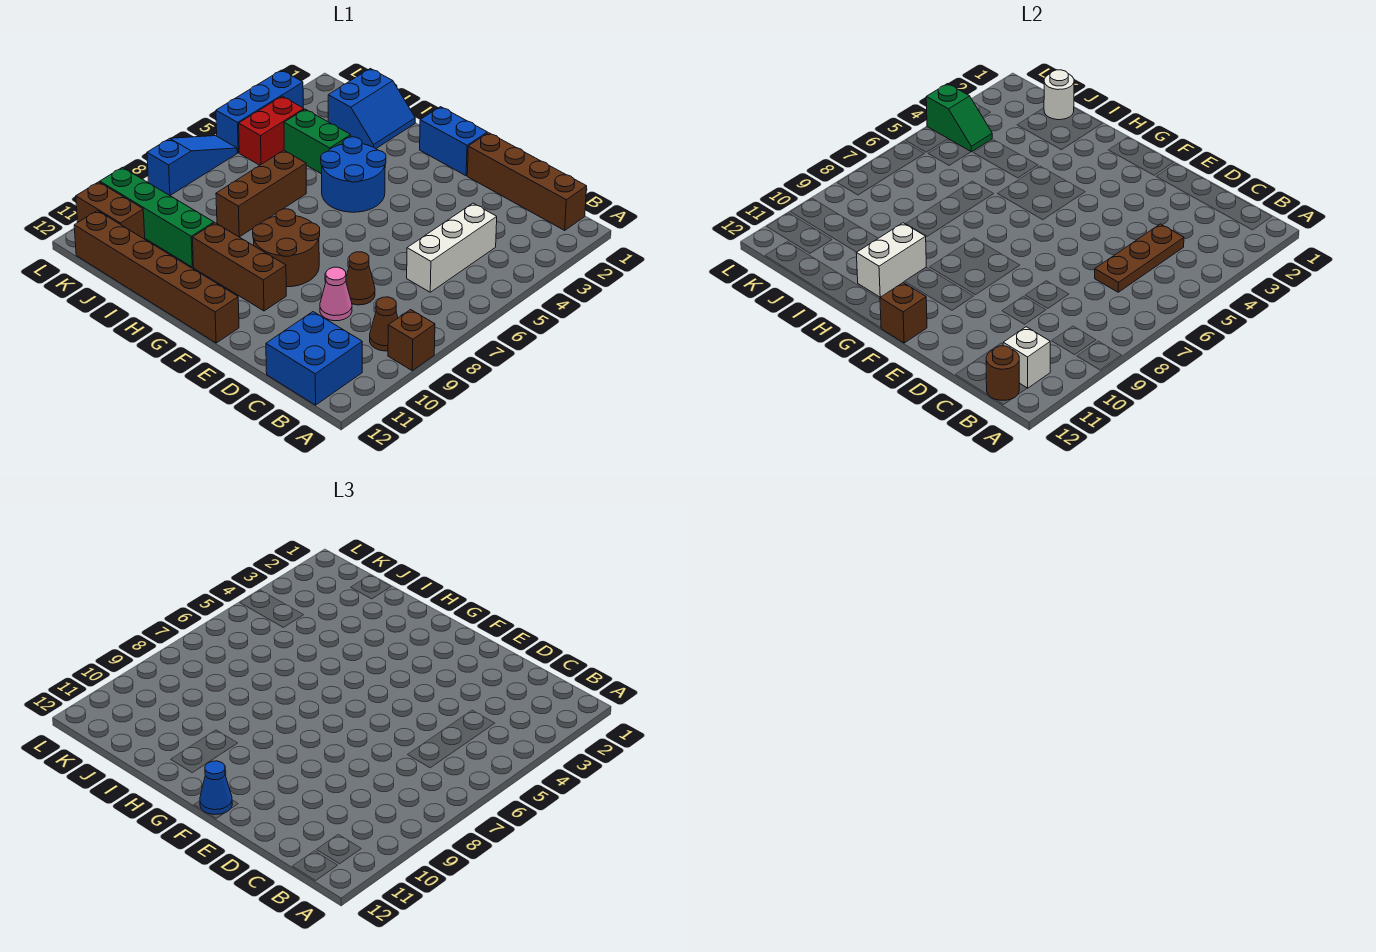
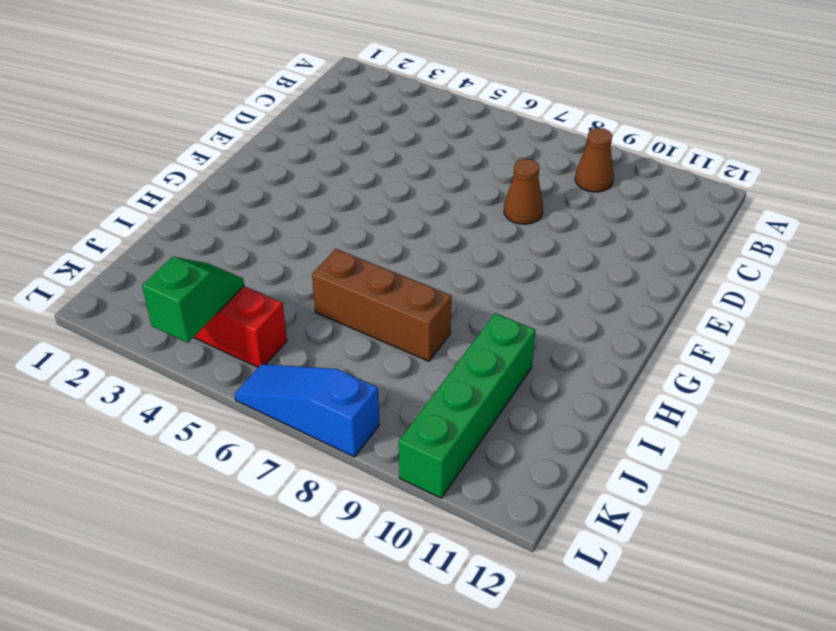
none -> brown brick A9 level 1
none -> brown brick B1:E1 level 1
none -> blue brick B11:C12 level 1

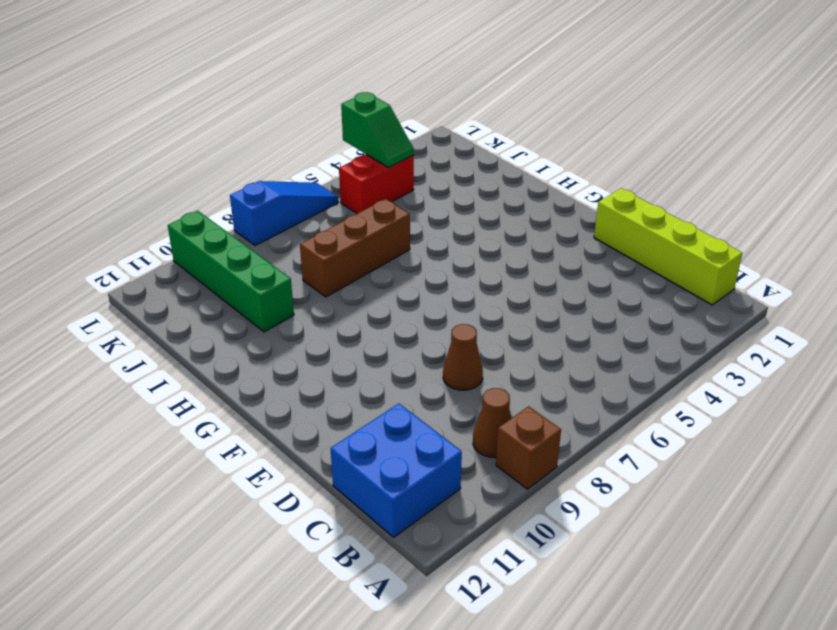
lime brick B1:E1 level 1 -> brown brick B1:E1 level 1
none -> white brick C4:C6 level 1
none -> pink cone D9 level 1
none -> blue brick F1:G1 level 1

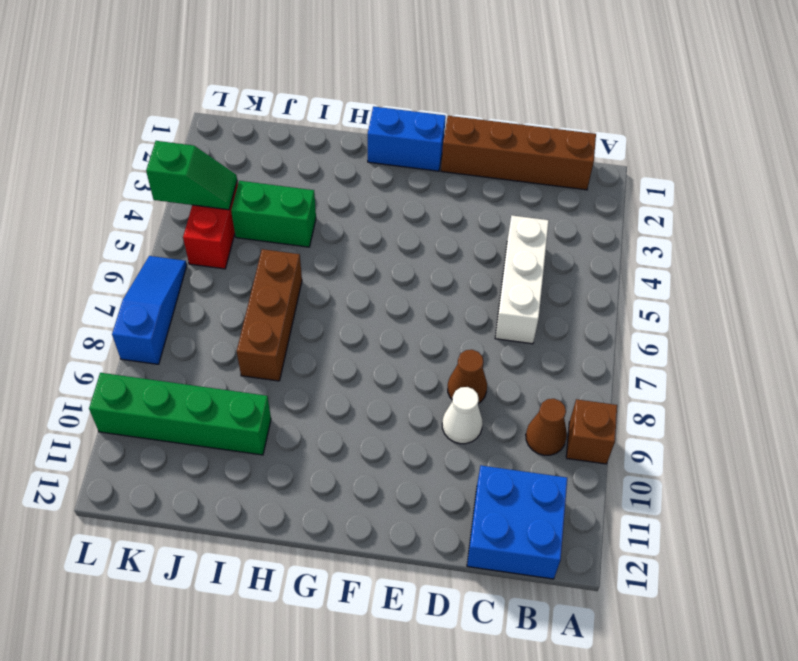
white cone D9 level 1 -> pink cone D9 level 1
none -> brown round brick F8:G9 level 1
none -> brown brick F10:H10 level 1
none -> brown brick F12:K12 level 1

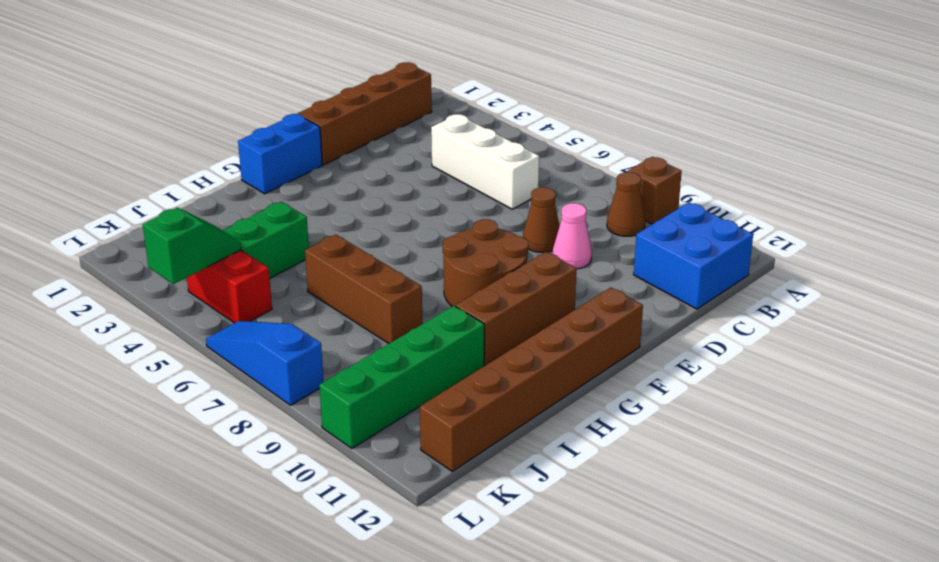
none -> blue round brick G4:H5 level 1
none -> blue slope I1:J2 level 1 top J
none -> brown brick K11:L11 level 1

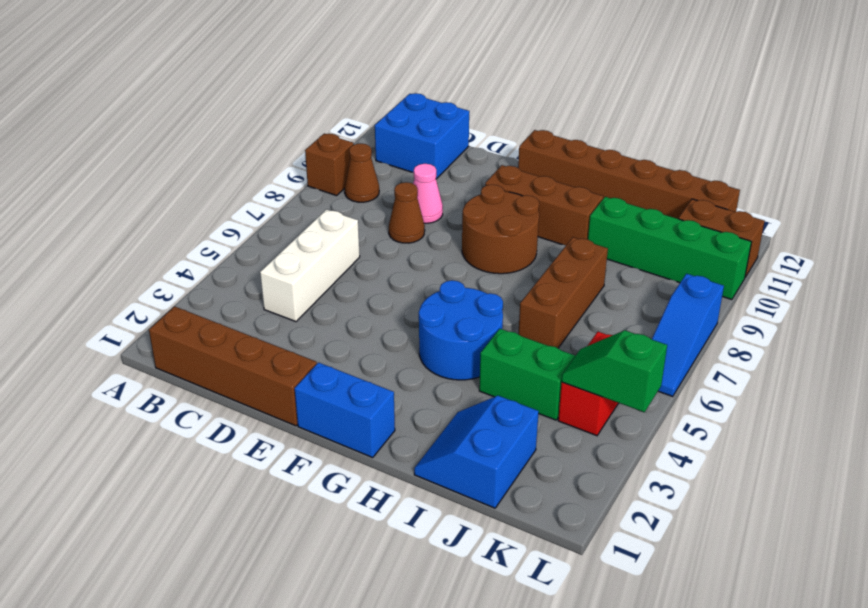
none -> blue brick L3:L5 level 1
none -> white brick B11 level 2
none -> brown round brick B12 level 2

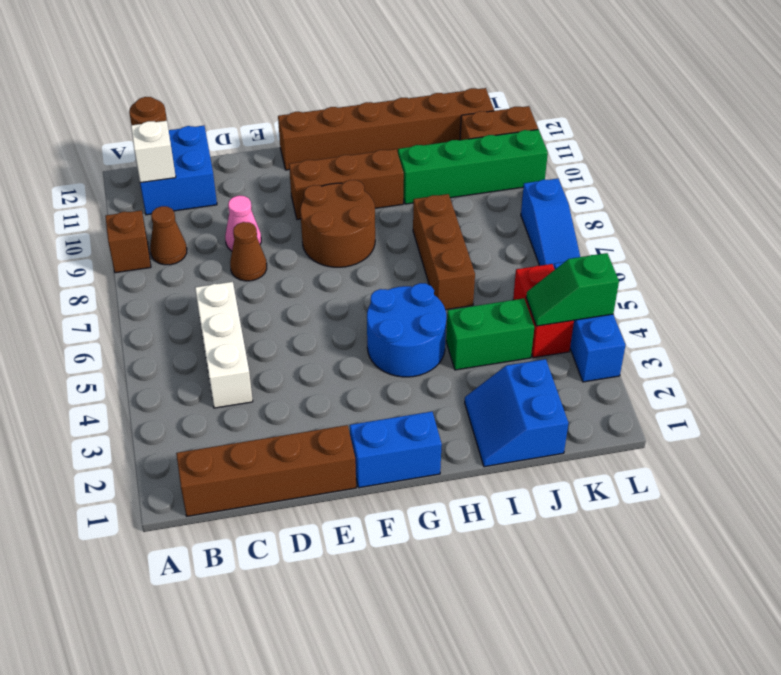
none -> brown plate C4:C6 level 2
none -> brown brick F12 level 2
none -> white brick H10:H11 level 2

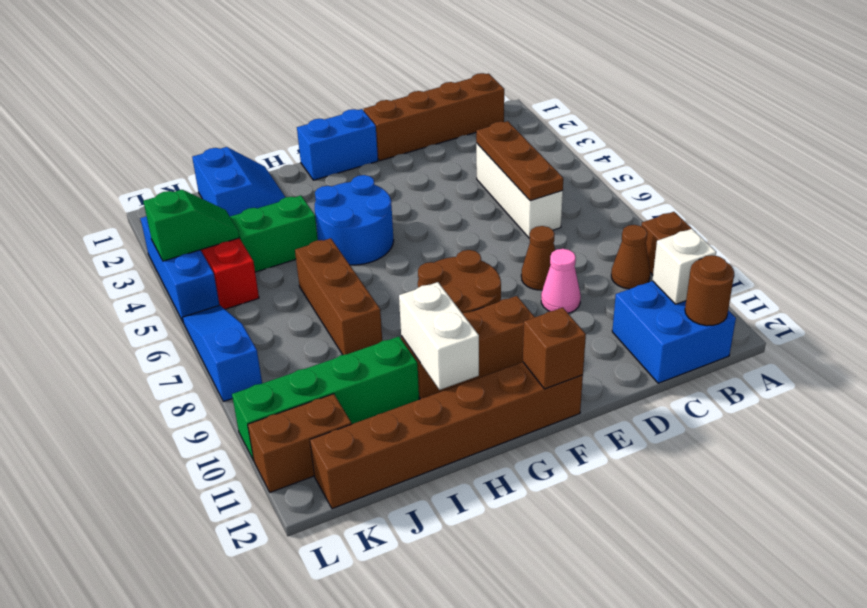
none -> white round brick J1 level 2
none -> blue cone F12 level 3

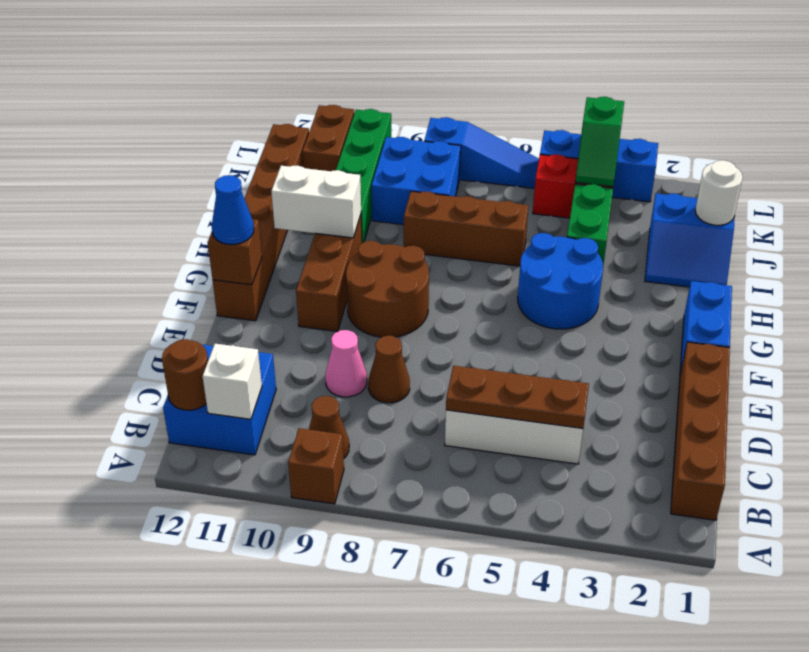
blue brick J8:K9 level 1 -> none

